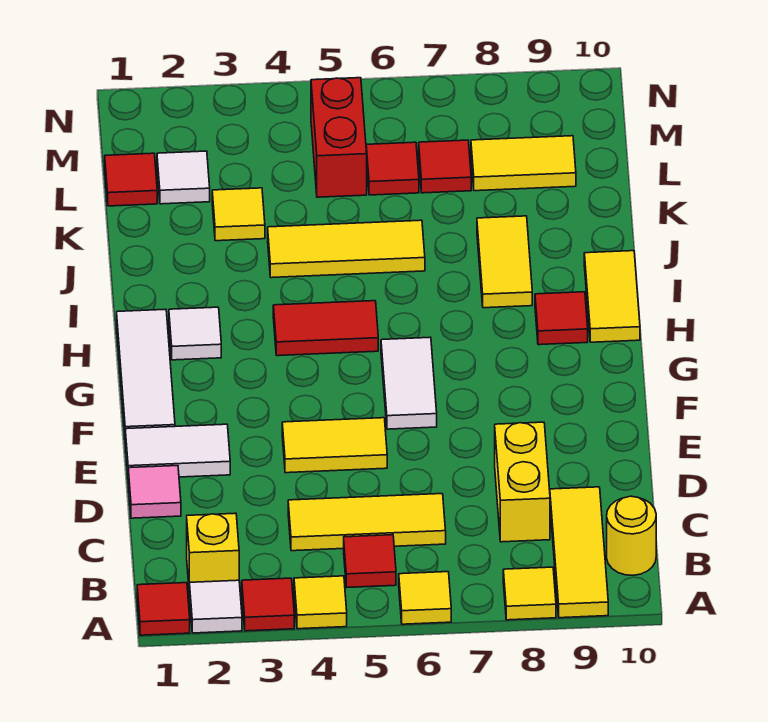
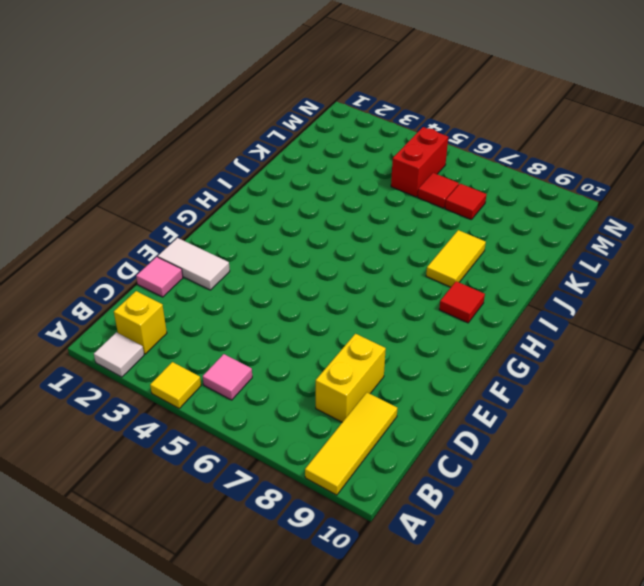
pink tile B5 level 1 -> red tile B5 level 1
none -> red tile A1 level 1
none -> red tile A3 level 1
none -> yellow tile A6 level 1
none -> yellow tile A8 level 1

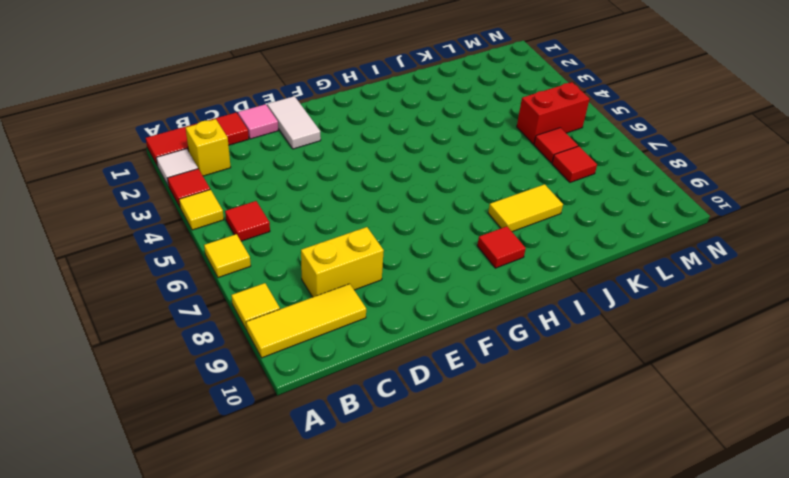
red tile A1:C1 level 1 -> red tile A1 level 1
none -> yellow round brick B10 level 1
none -> yellow tile C4:C6 level 1
none -> yellow tile E4:E5 level 1
none -> white tile F1:H1 level 1

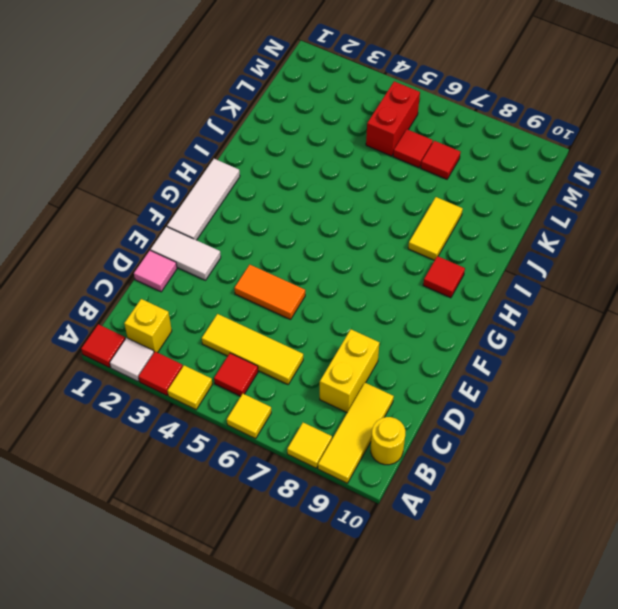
orange tile E4:E5 level 1 -> yellow tile E4:E5 level 1
none -> white tile F6:G6 level 1
none -> white tile H2 level 1
none -> red tile H4:H5 level 1
none -> yellow tile H10:I10 level 1

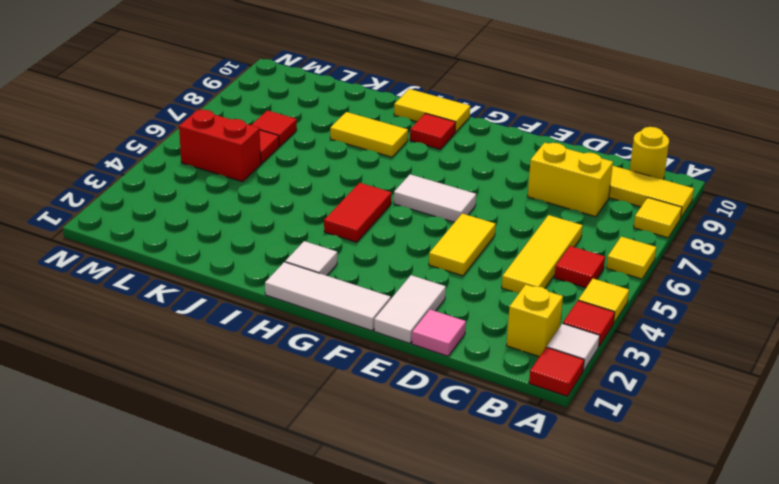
none -> yellow tile J4:J6 level 1
none -> yellow tile K3 level 1
none -> red tile L1 level 1
none -> white tile L2 level 1

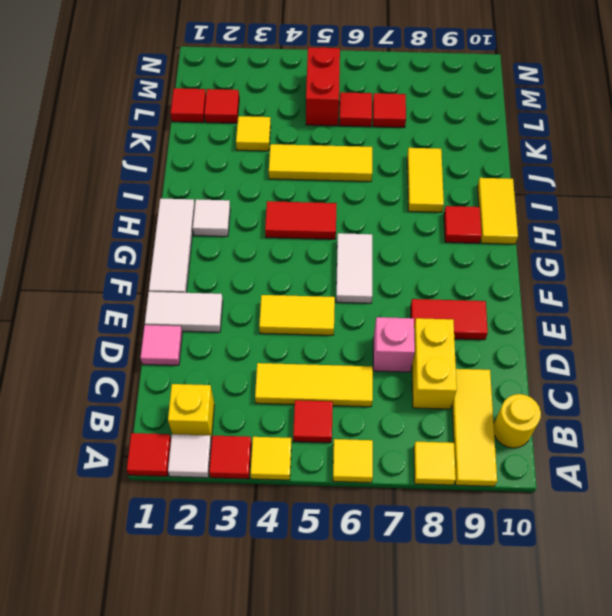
pink brick D7 level 1 -> none
red tile E8:E9 level 1 -> none
red tile L2 level 1 -> white tile L2 level 1
none -> yellow tile L8:L9 level 1

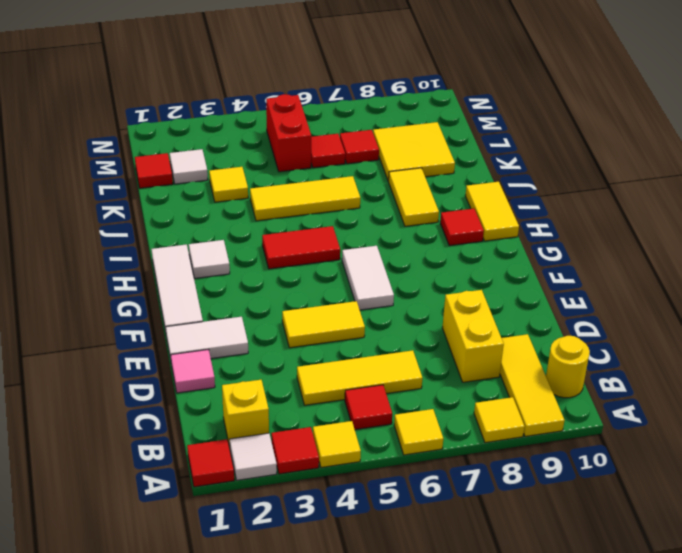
yellow tile K8:L9 level 1 -> yellow tile L8:L9 level 1

